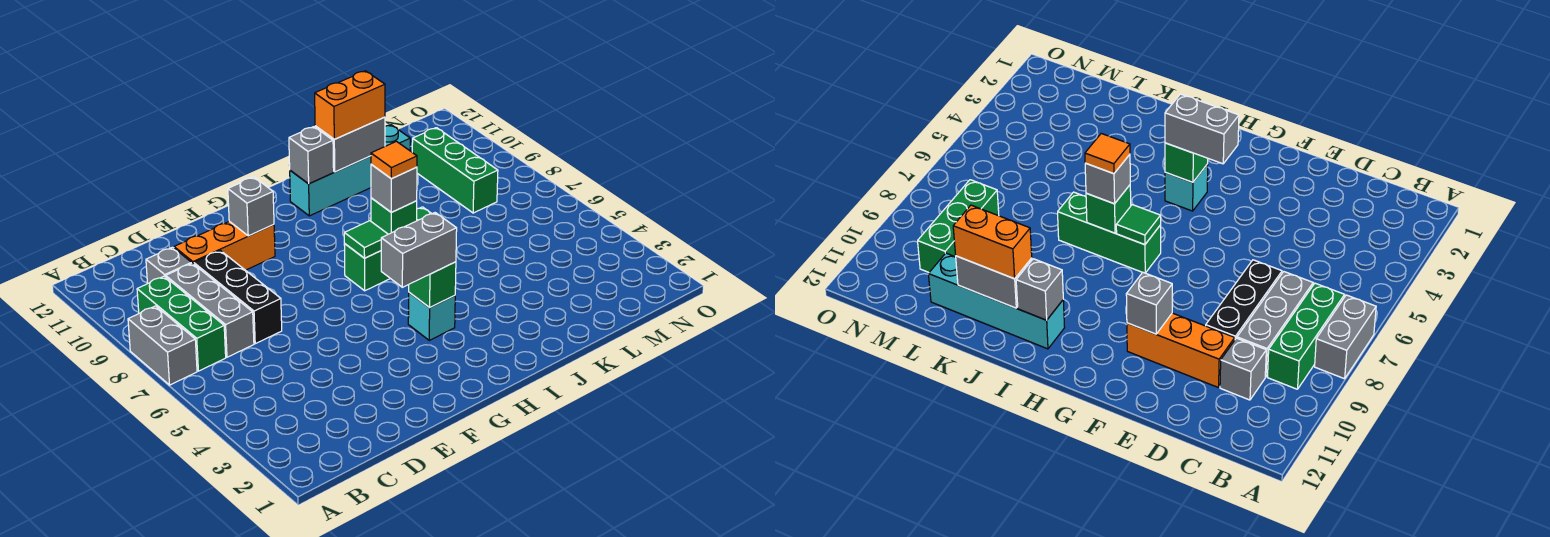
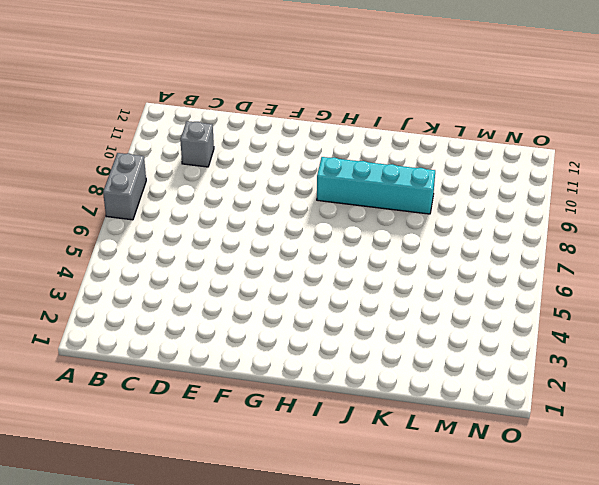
cyan brick H9:K9 level 1 -> cyan brick I11:L11 level 1
none -> green brick B7:B9 level 1
none -> grey brick C7:C9 level 1
none -> black brick D7:D9 level 1

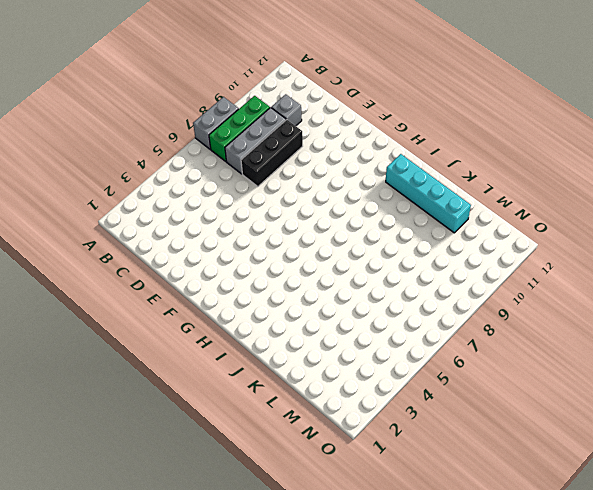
none -> orange brick D10:F10 level 1
none -> cyan brick H4 level 1
none -> green brick H7:J7 level 1

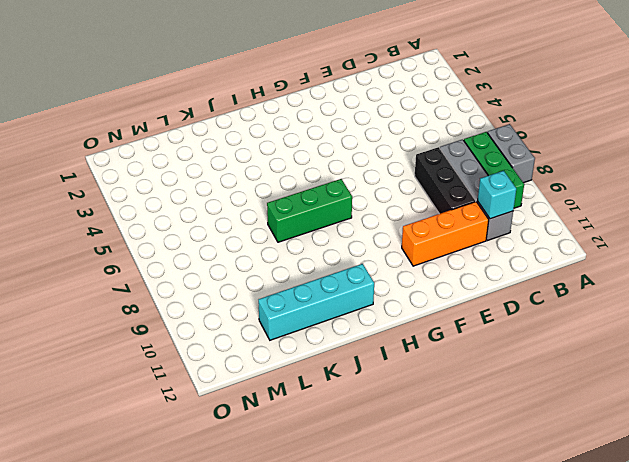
cyan brick C10 level 2 -> cyan brick H4 level 1
none -> green brick M8:M10 level 1
none -> grey brick F10 level 2
none -> green brick H4 level 2

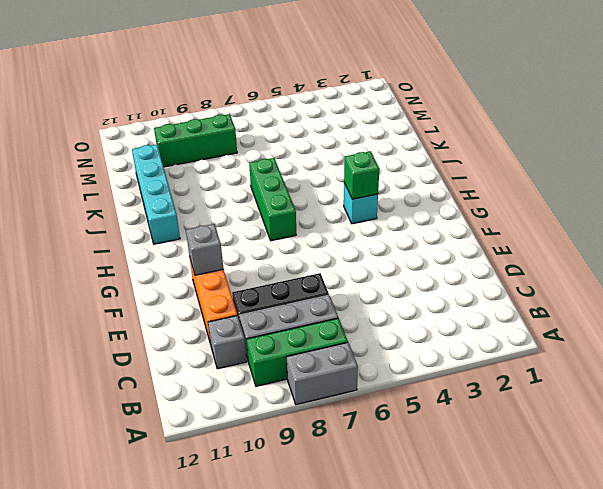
none -> green tile H7 level 2
none -> green brick I7 level 2
none -> grey brick I11 level 2

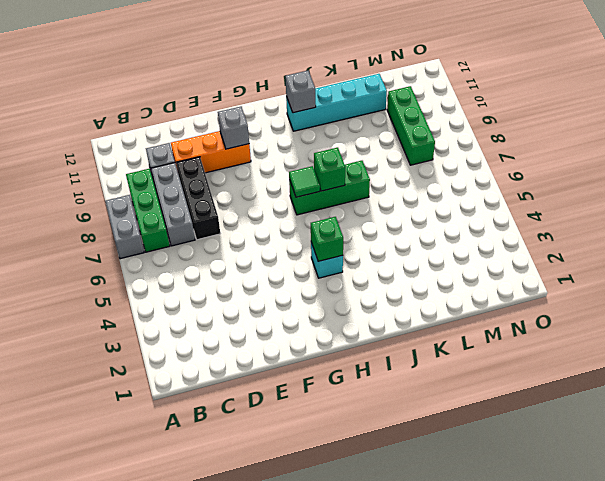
none -> grey brick J11:K11 level 2
none -> grey brick G4:H4 level 3
none -> grey brick I7 level 3

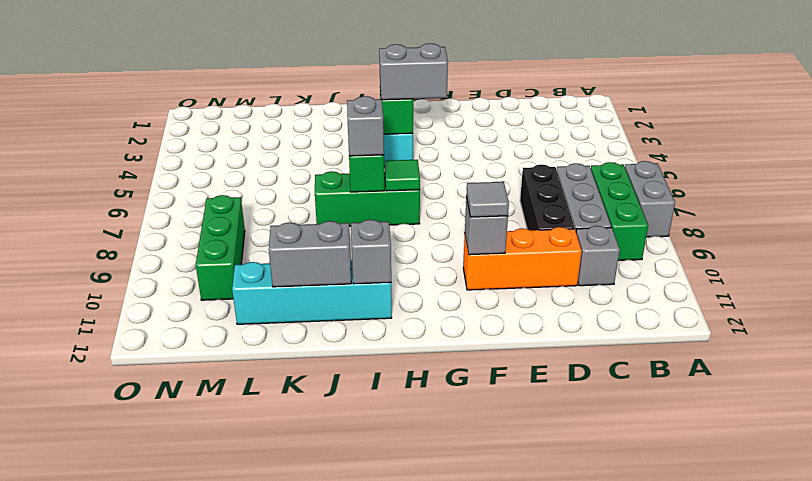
grey tile F10 level 3 -> none
none -> orange brick J11:K11 level 3
none -> orange tile I7 level 4

